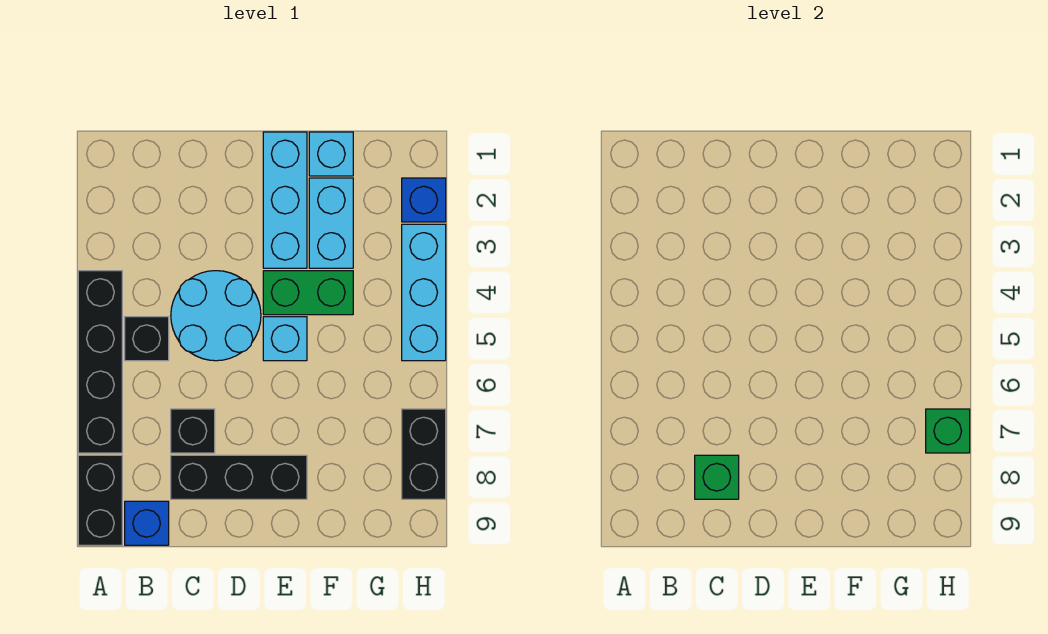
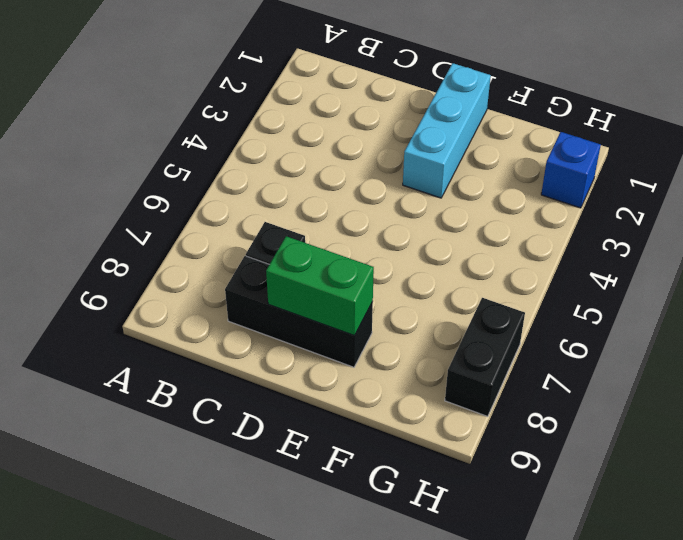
green brick D8:E8 level 2 -> green brick E4:F4 level 1
none -> black brick A4:A7 level 1
none -> black brick A8:A9 level 1
none -> black brick B5 level 1

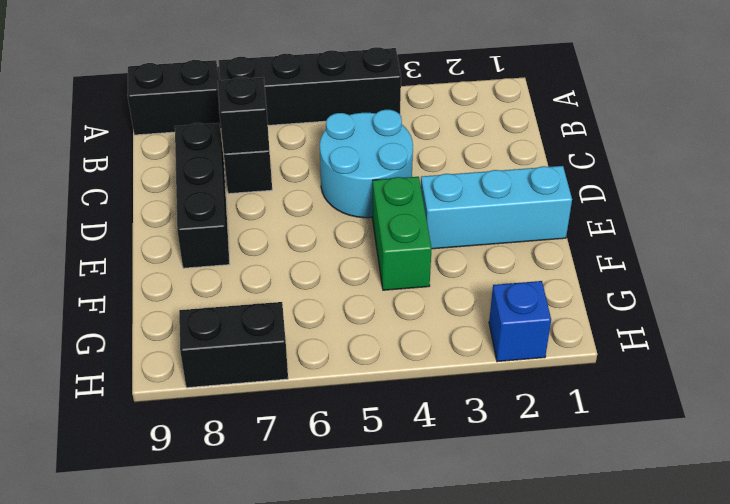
black brick C7 level 2 -> black brick B5 level 1
none -> blue brick B9 level 1
none -> cyan brick E5 level 1
none -> cyan brick F1 level 1

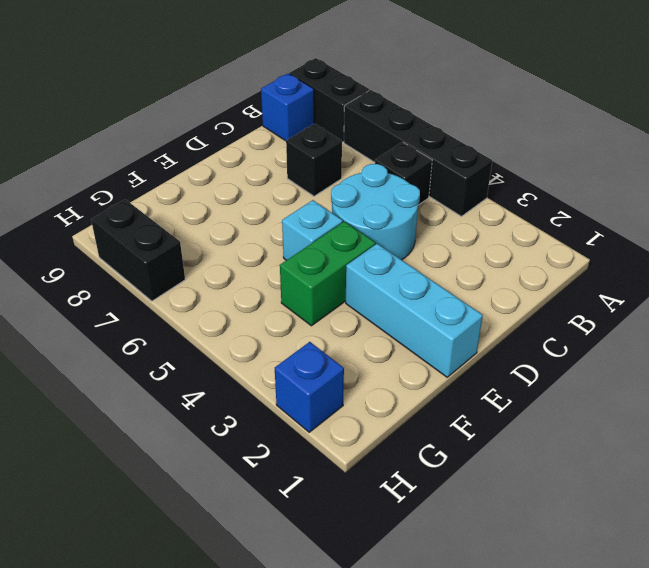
none -> black brick C8:E8 level 1
none -> cyan brick F1 level 1
none -> cyan brick F2:F3 level 1

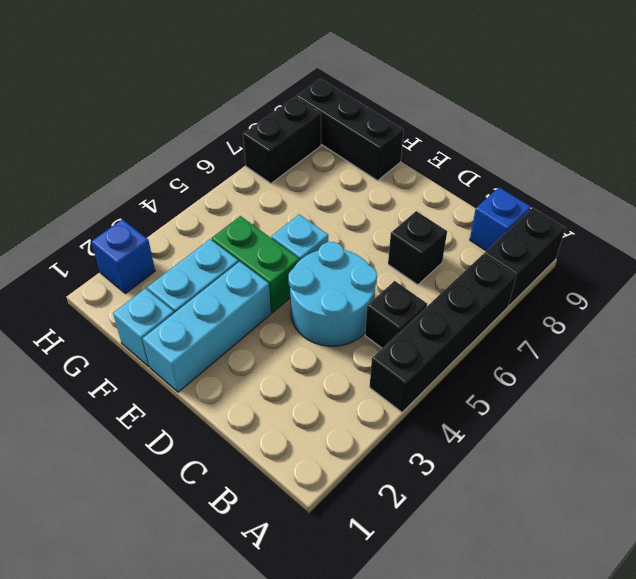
black brick F9:H9 level 1 -> black brick C8:E8 level 1
none -> cyan brick H3:H5 level 1
none -> green brick C8 level 2
none -> green brick H7 level 2

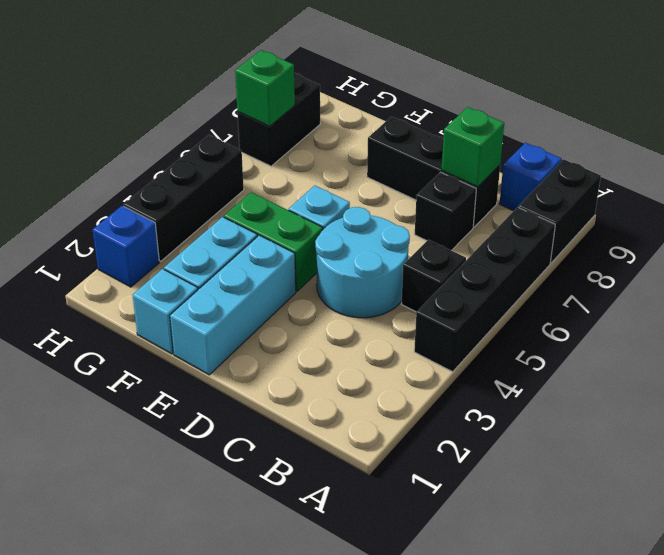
black brick H3:H5 level 1 -> cyan brick H3:H5 level 1

